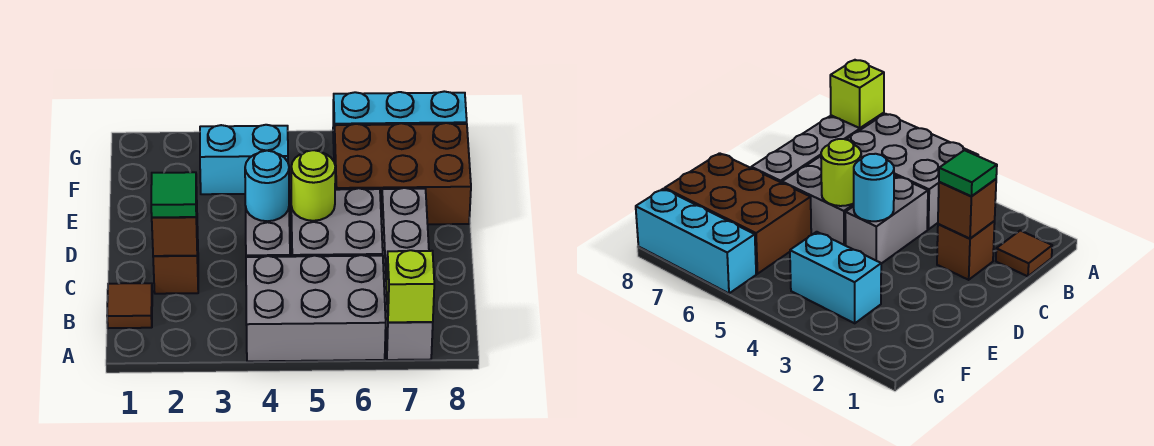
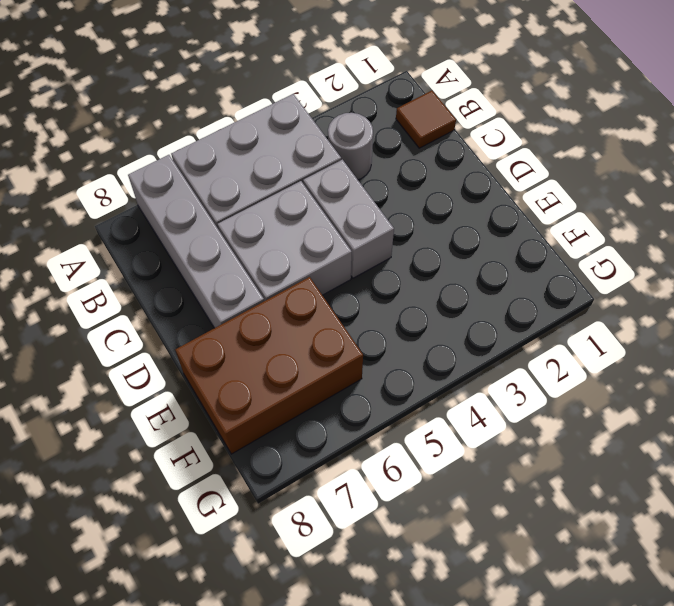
grey round brick B3 level 1 -> none
none -> brown brick C2 level 1
none -> cyan brick F3:F4 level 1
none -> cyan brick G6:G8 level 1

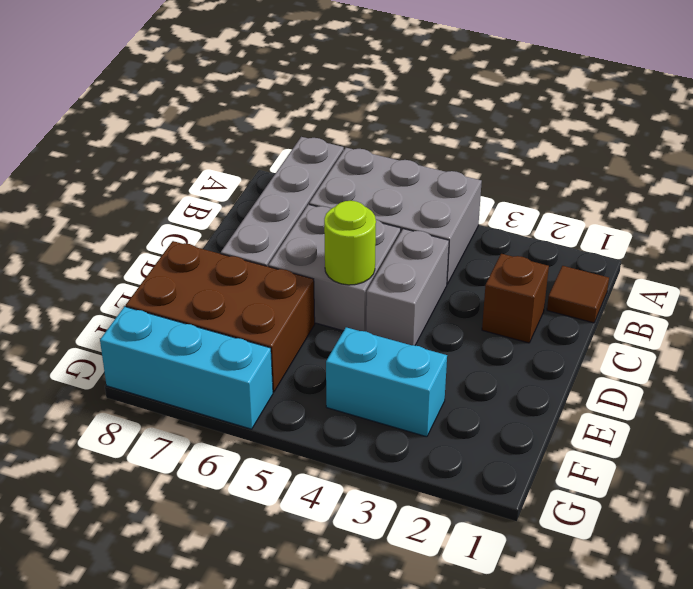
none -> lime brick A7 level 2
none -> brown brick C2 level 2
none -> cyan round brick D4 level 2

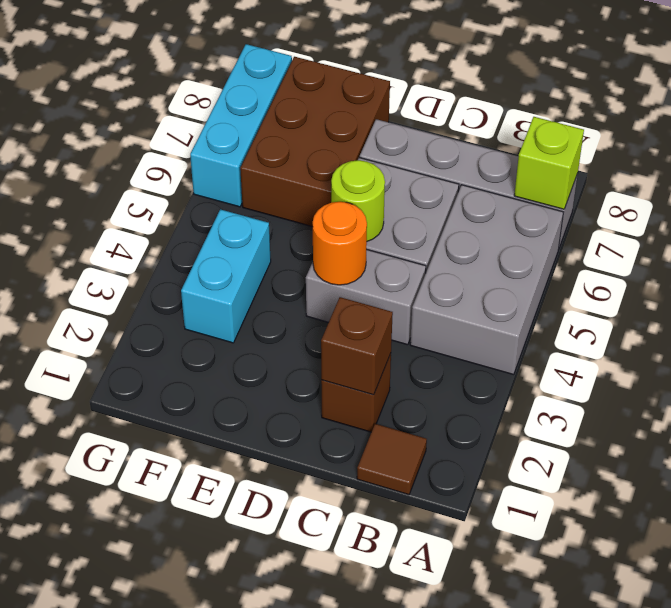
orange round brick D4 level 2 -> cyan round brick D4 level 2
none -> green tile C2 level 3

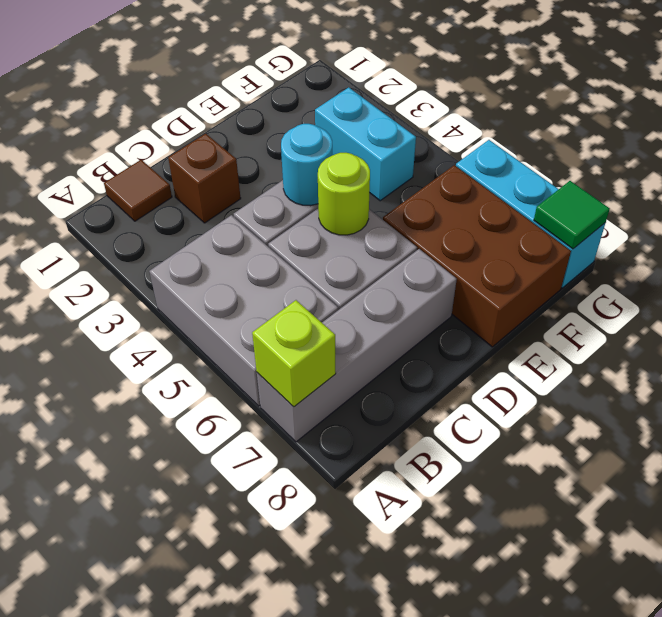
green tile G8 level 2 -> green tile C2 level 3
none -> brown brick C2 level 2

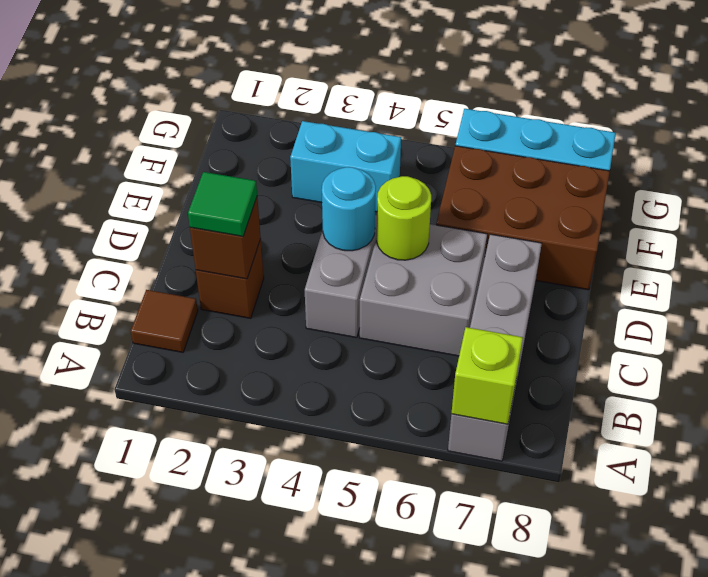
none -> grey brick A4:B6 level 1

